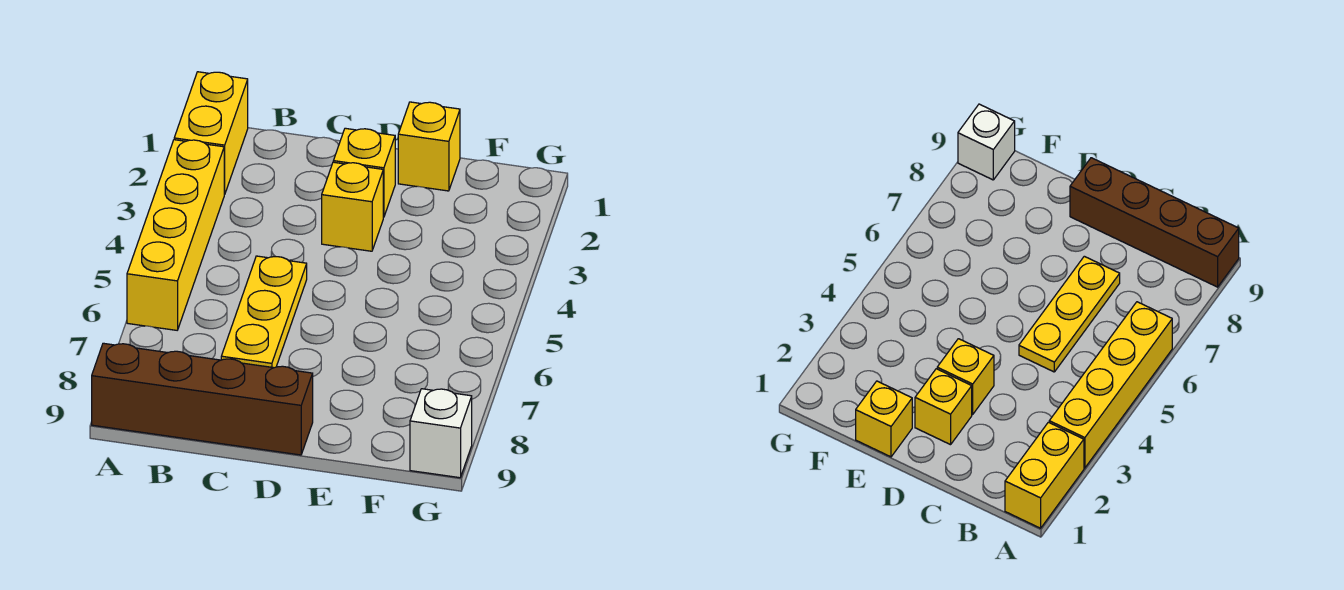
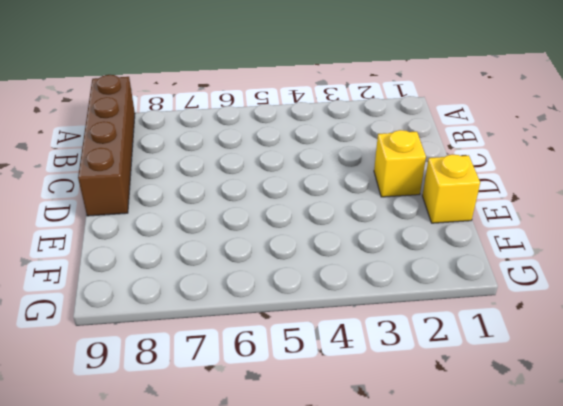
none -> yellow brick A1:A2 level 1
none -> yellow brick A3:A6 level 1

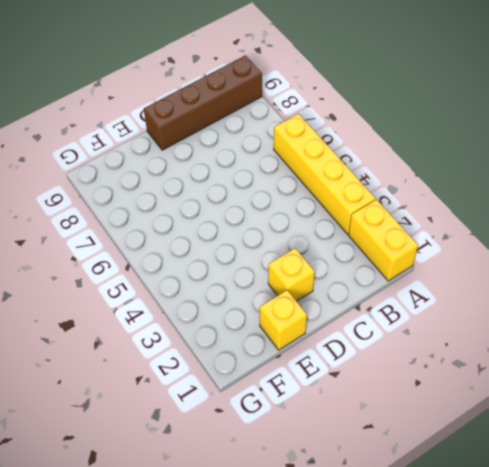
none -> yellow plate C5:C7 level 1
none -> yellow brick D3 level 1

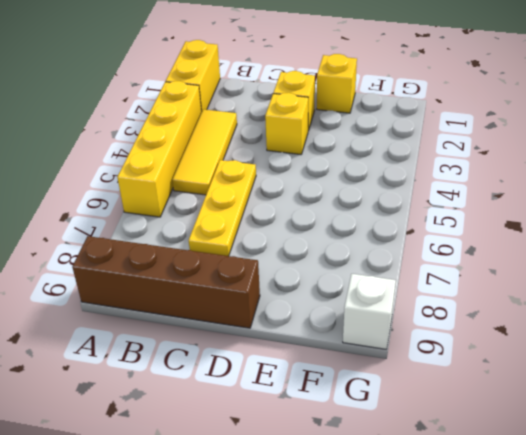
yellow tile B3:B5 level 1 -> none

